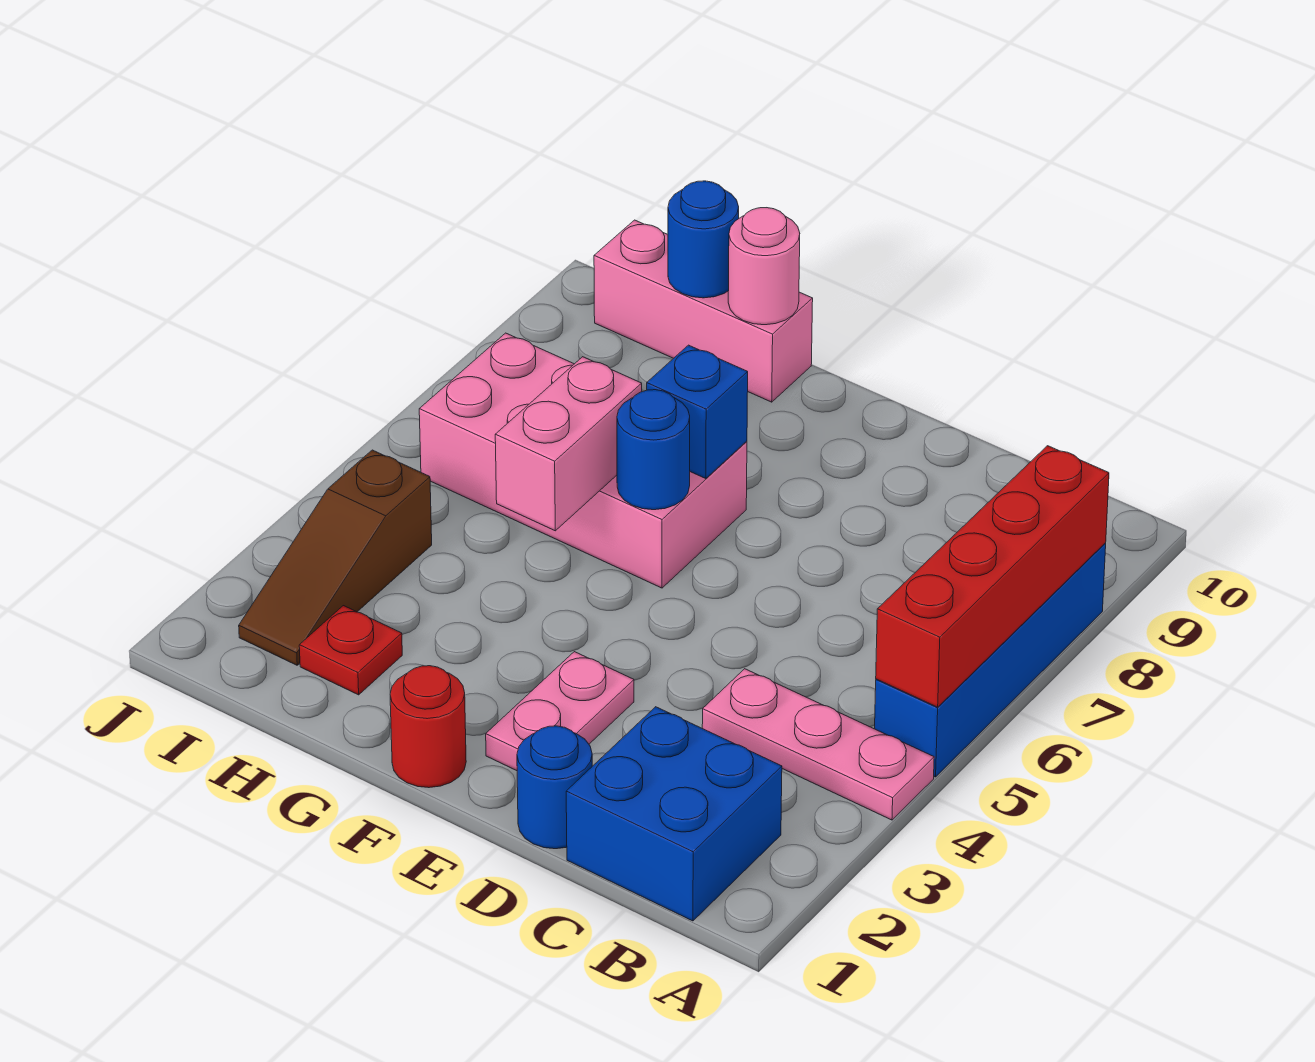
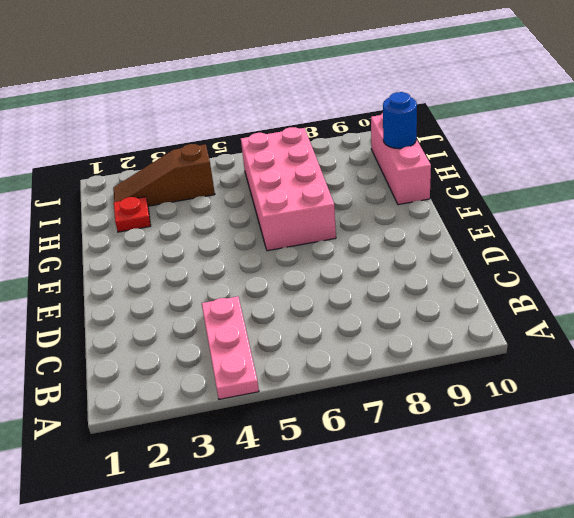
none -> blue brick A5:A8 level 1
none -> blue brick B1:C2 level 1
none -> blue round brick D1 level 1

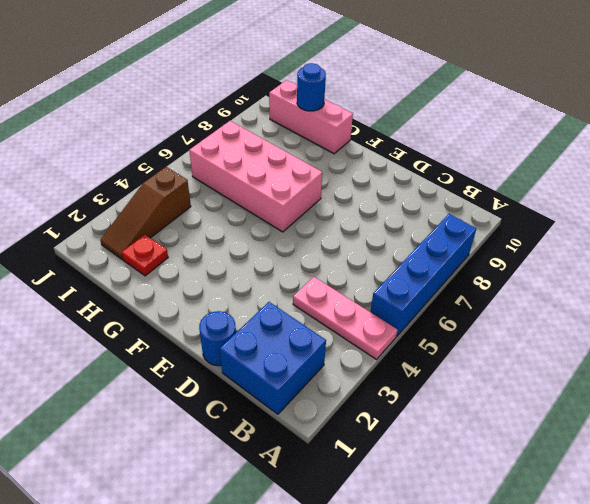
none -> pink plate E2:E3 level 1
none -> red round brick F1 level 1
none -> red brick A5:A8 level 2

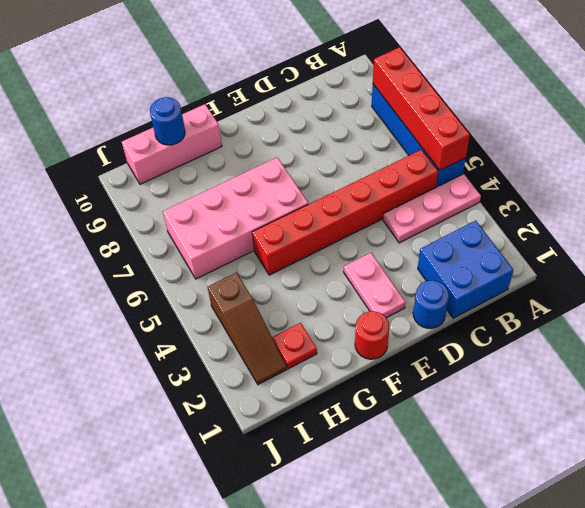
red brick B5:G5 level 1 -> none
none -> blue round brick F6 level 2
none -> blue brick F7 level 2
none -> pink brick G5:G6 level 2

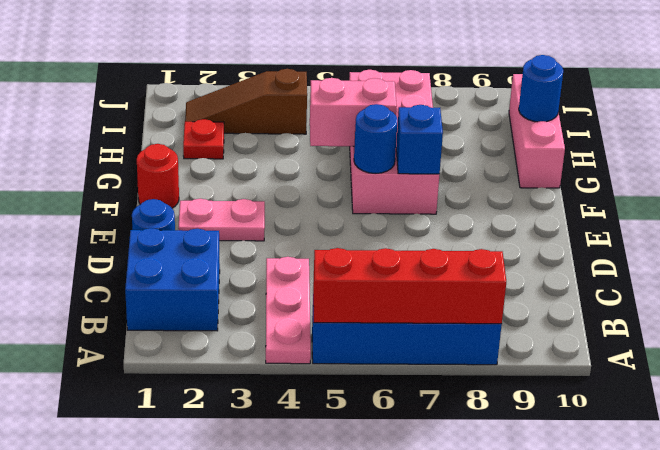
none -> pink round brick G10 level 2

